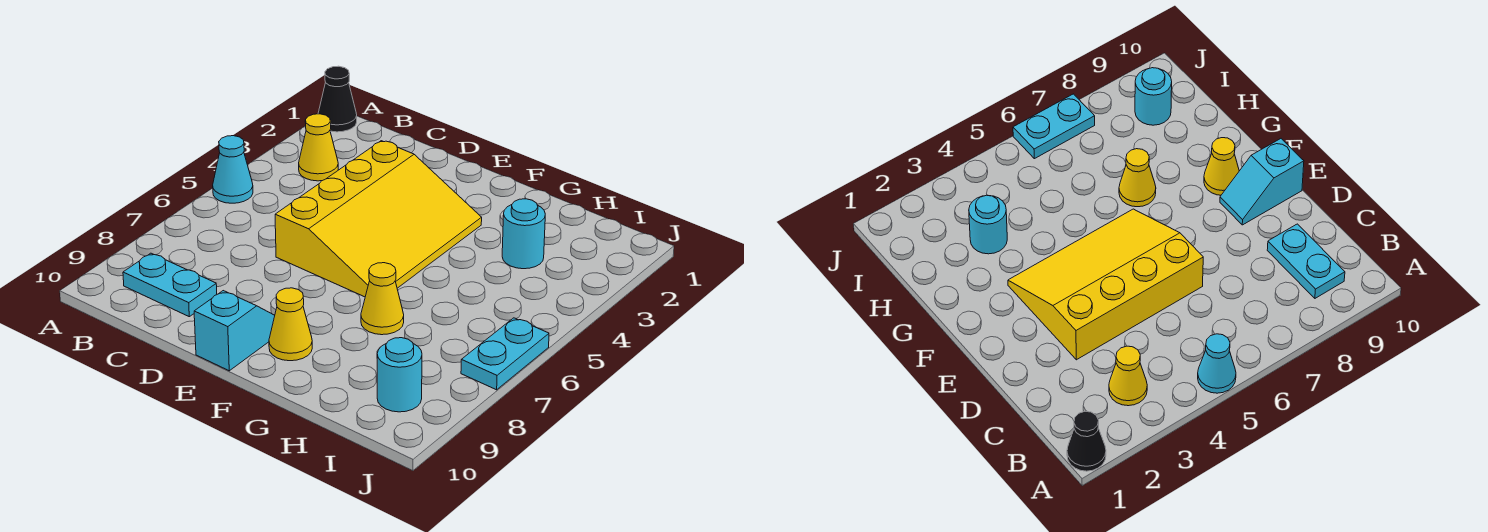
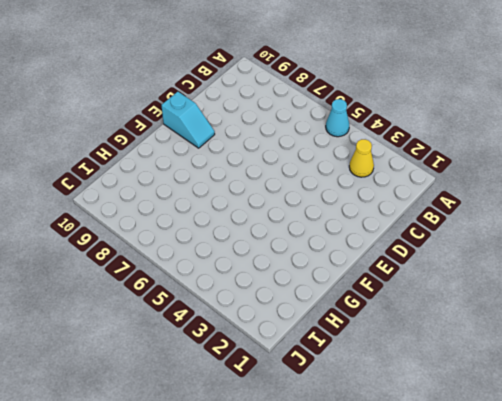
none -> black cone A1 level 1
none -> cyan plate B9:C9 level 1

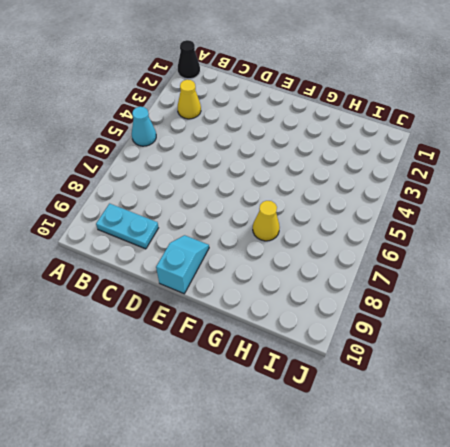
none -> yellow slope D3:F6 level 1 top D
none -> yellow cone F9 level 1

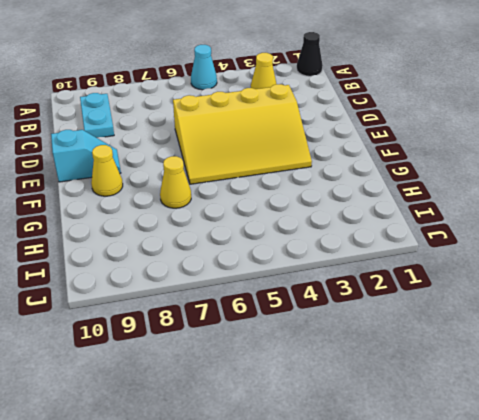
none -> cyan round brick H3 level 1
none -> cyan round brick I9 level 1

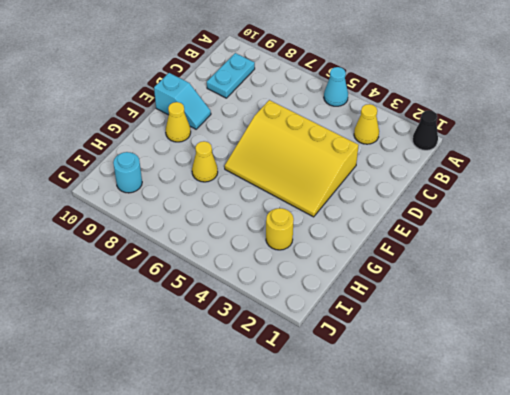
yellow round brick H3 level 1 -> cyan round brick H3 level 1
none -> cyan plate J6:J7 level 1

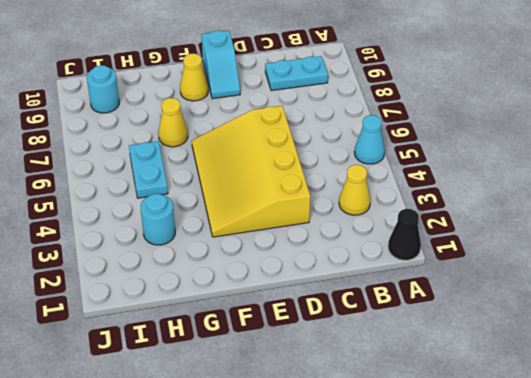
cyan plate H5:H6 level 1 -> cyan plate J6:J7 level 1

